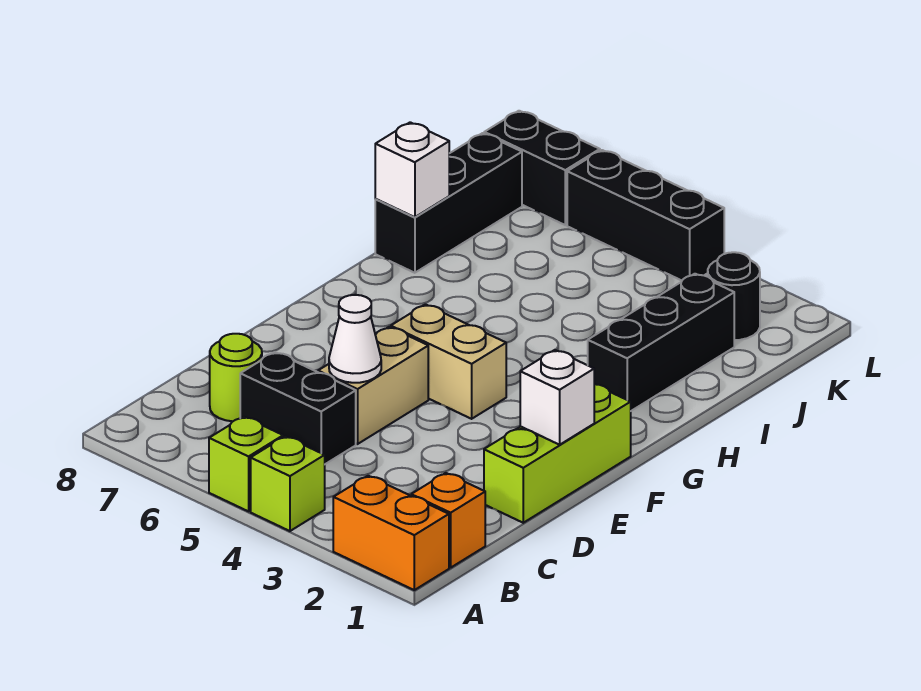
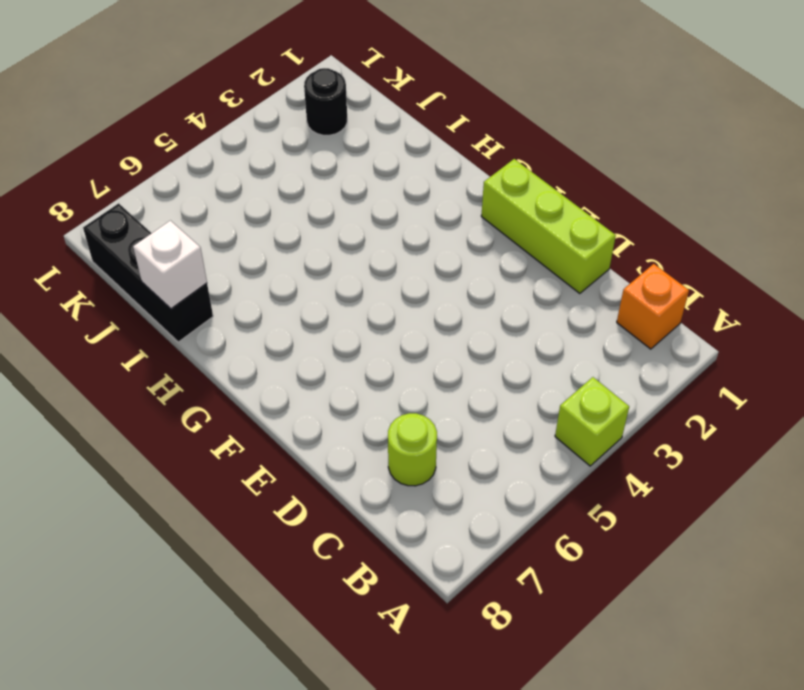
none -> orange brick A1:A2 level 1
none -> lime brick A5 level 1
none -> black brick C5:C6 level 1

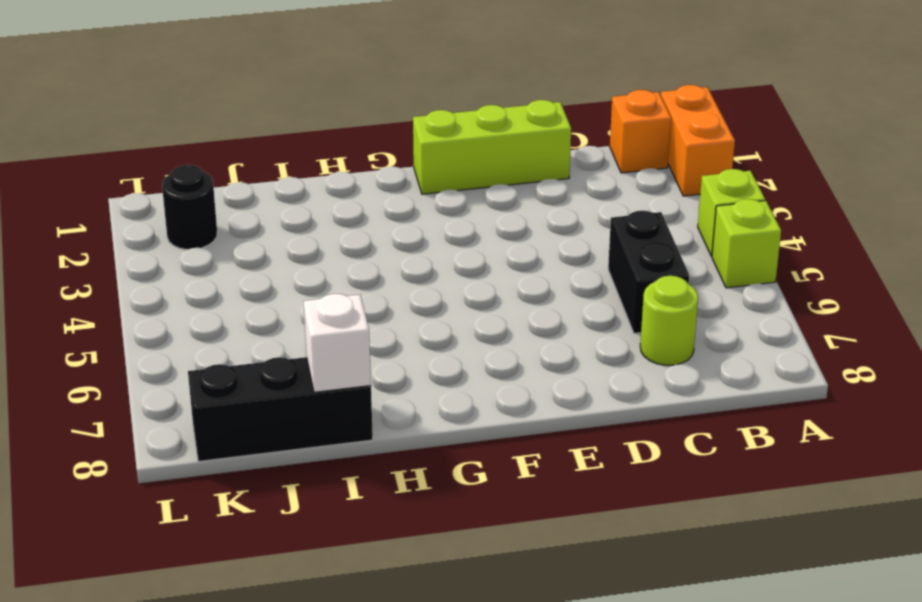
none -> tan brick D5:E5 level 1
none -> tan brick F4:F5 level 1
none -> black brick H2:J2 level 1

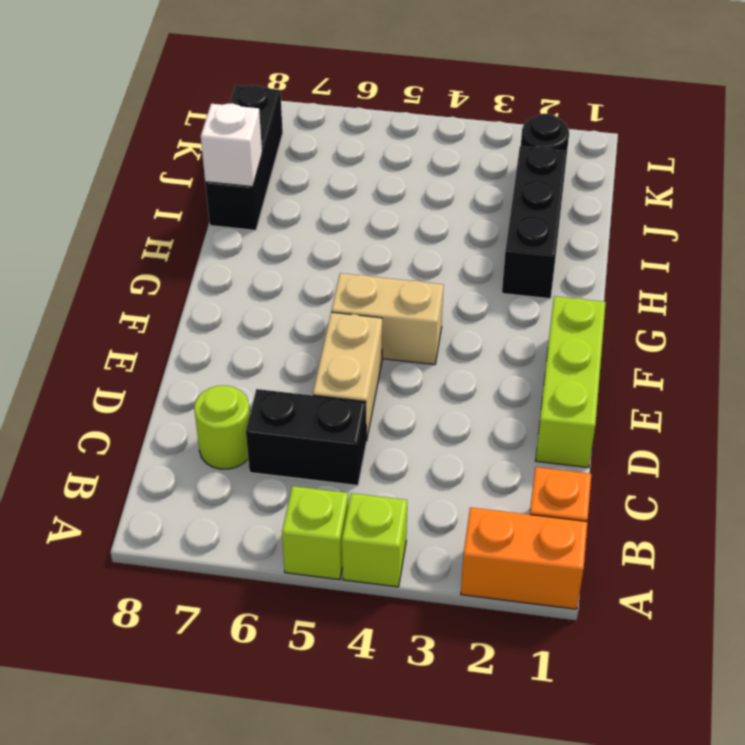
none -> black brick L4:L6 level 1
none -> black brick L7:L8 level 1
none -> white cone D5 level 2

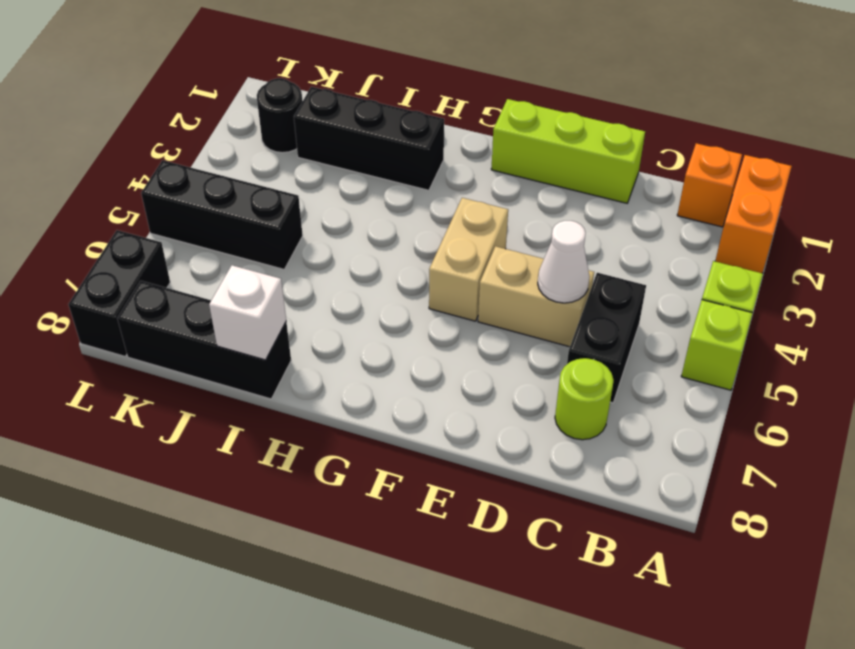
black brick J5:L5 level 1 -> black brick L4:L6 level 1
none -> white brick E1 level 2

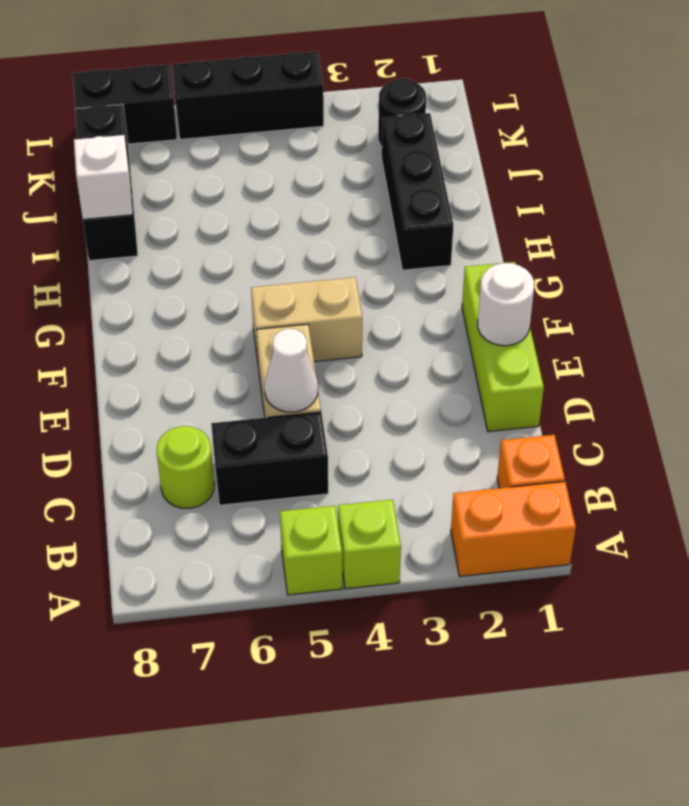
white round brick E1 level 2 -> white brick E1 level 2

